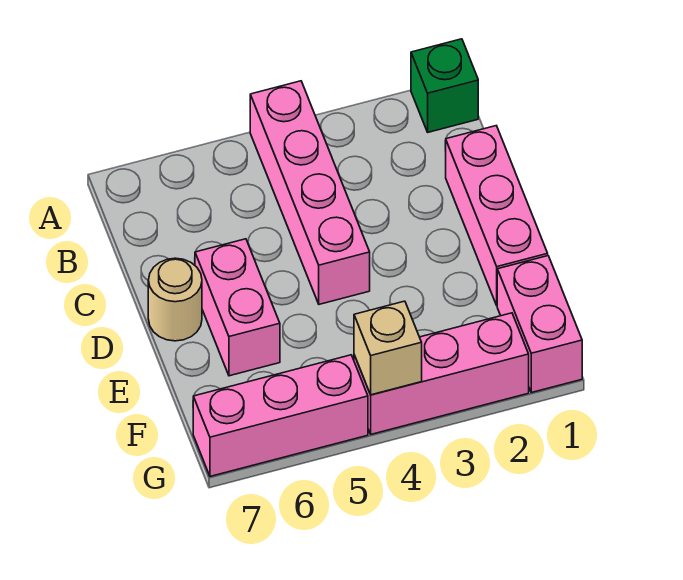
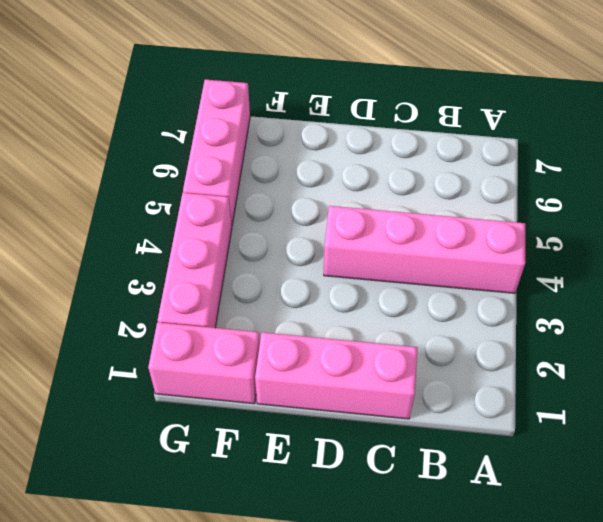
none -> green brick A1 level 1
none -> pink brick D6:E6 level 1

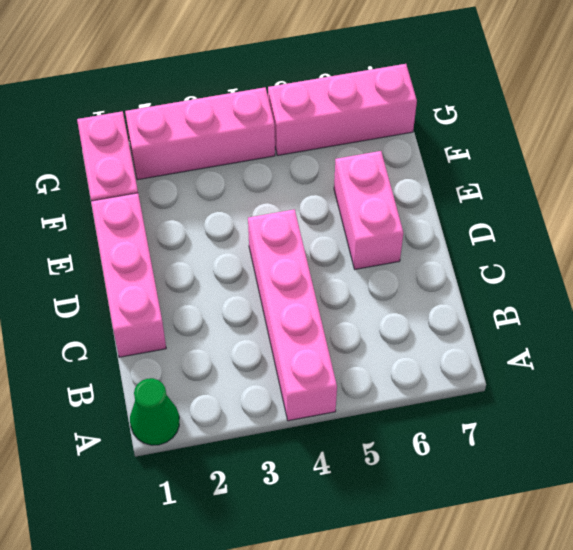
green cone A1 level 1 -> green brick A1 level 1
none -> tan round brick D7 level 1
none -> tan brick G4 level 2

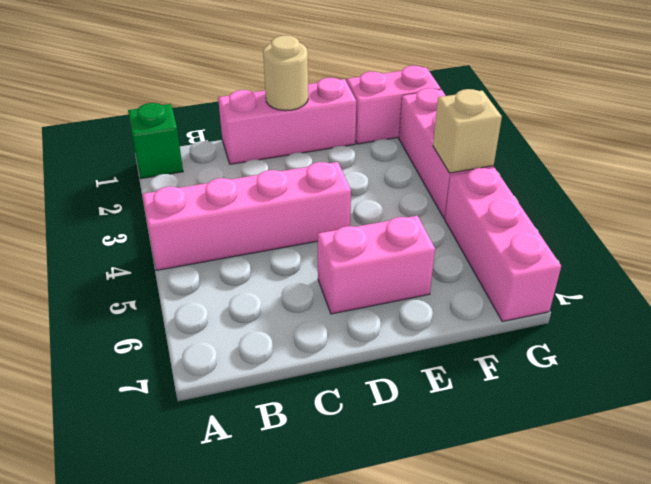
tan round brick D1 level 2 -> tan round brick D7 level 1

